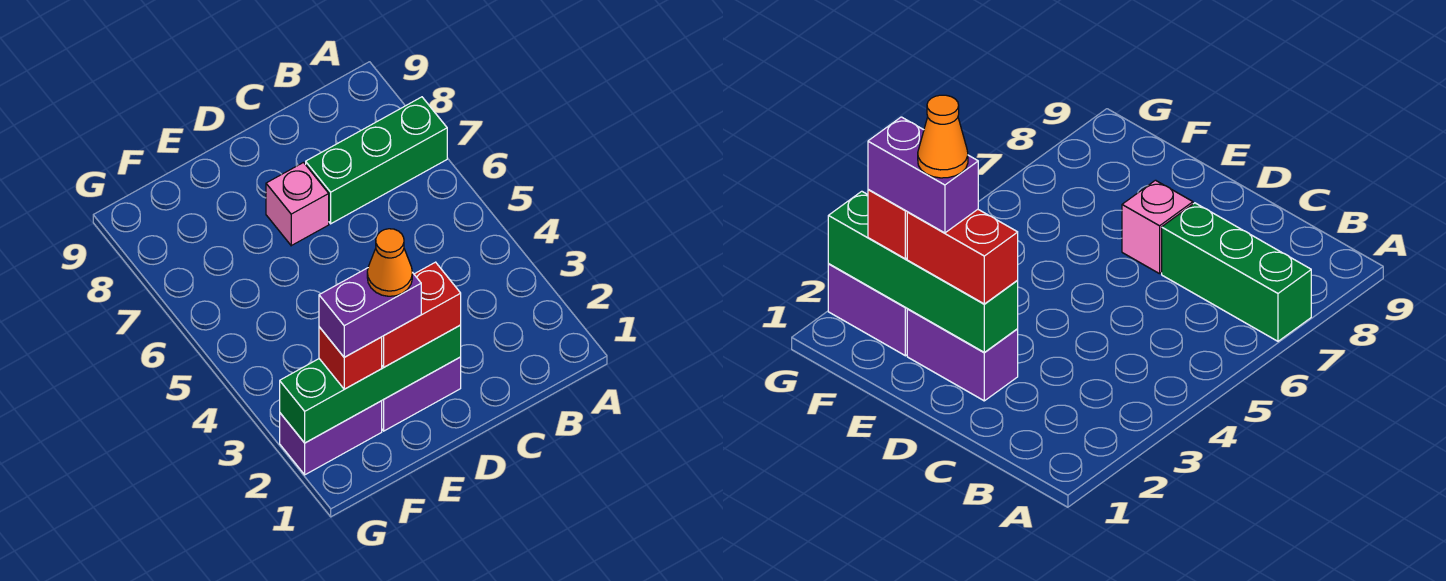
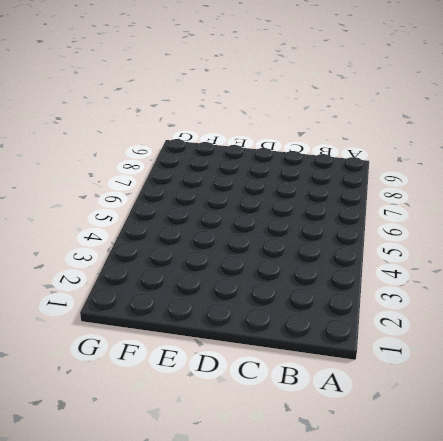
none -> green brick A7:C7 level 1
none -> purple brick D2:E2 level 1

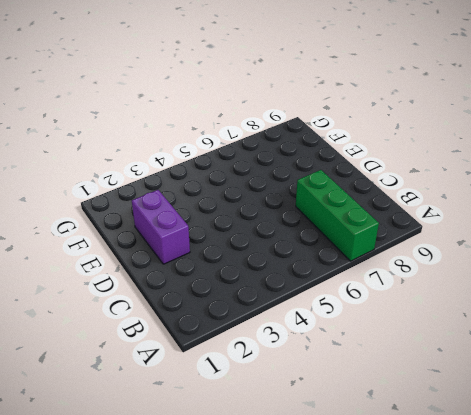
none -> pink brick D7 level 1
none -> purple brick F2:G2 level 1

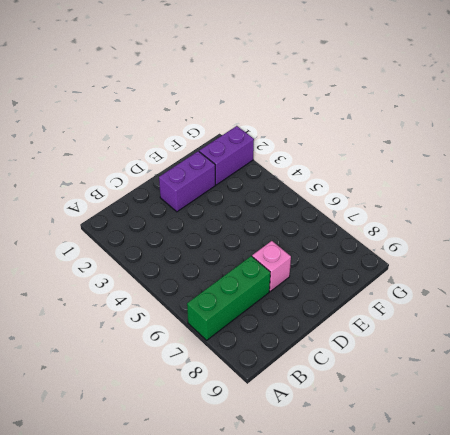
none -> green brick D2:G2 level 2
none -> red brick D2:E2 level 3

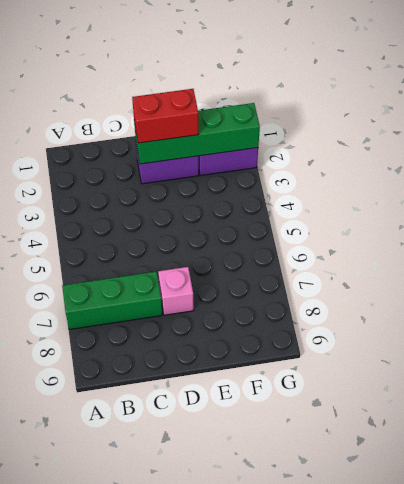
none -> red brick F2 level 3
none -> purple brick E2:F2 level 4

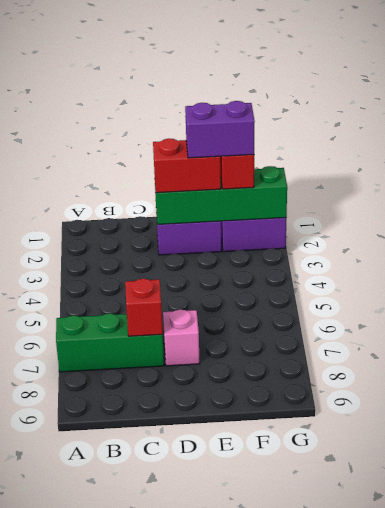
red brick C7 level 2 -> none
none -> orange cone E2 level 5

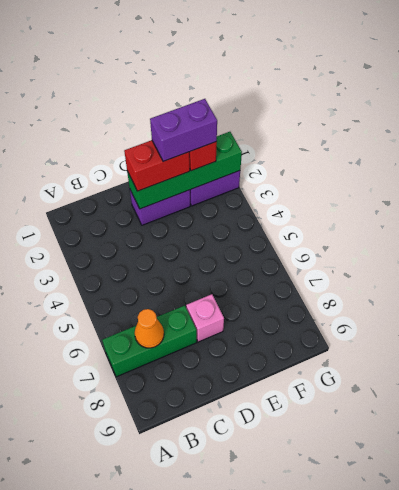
orange cone B7 level 2 -> orange cone E2 level 5

